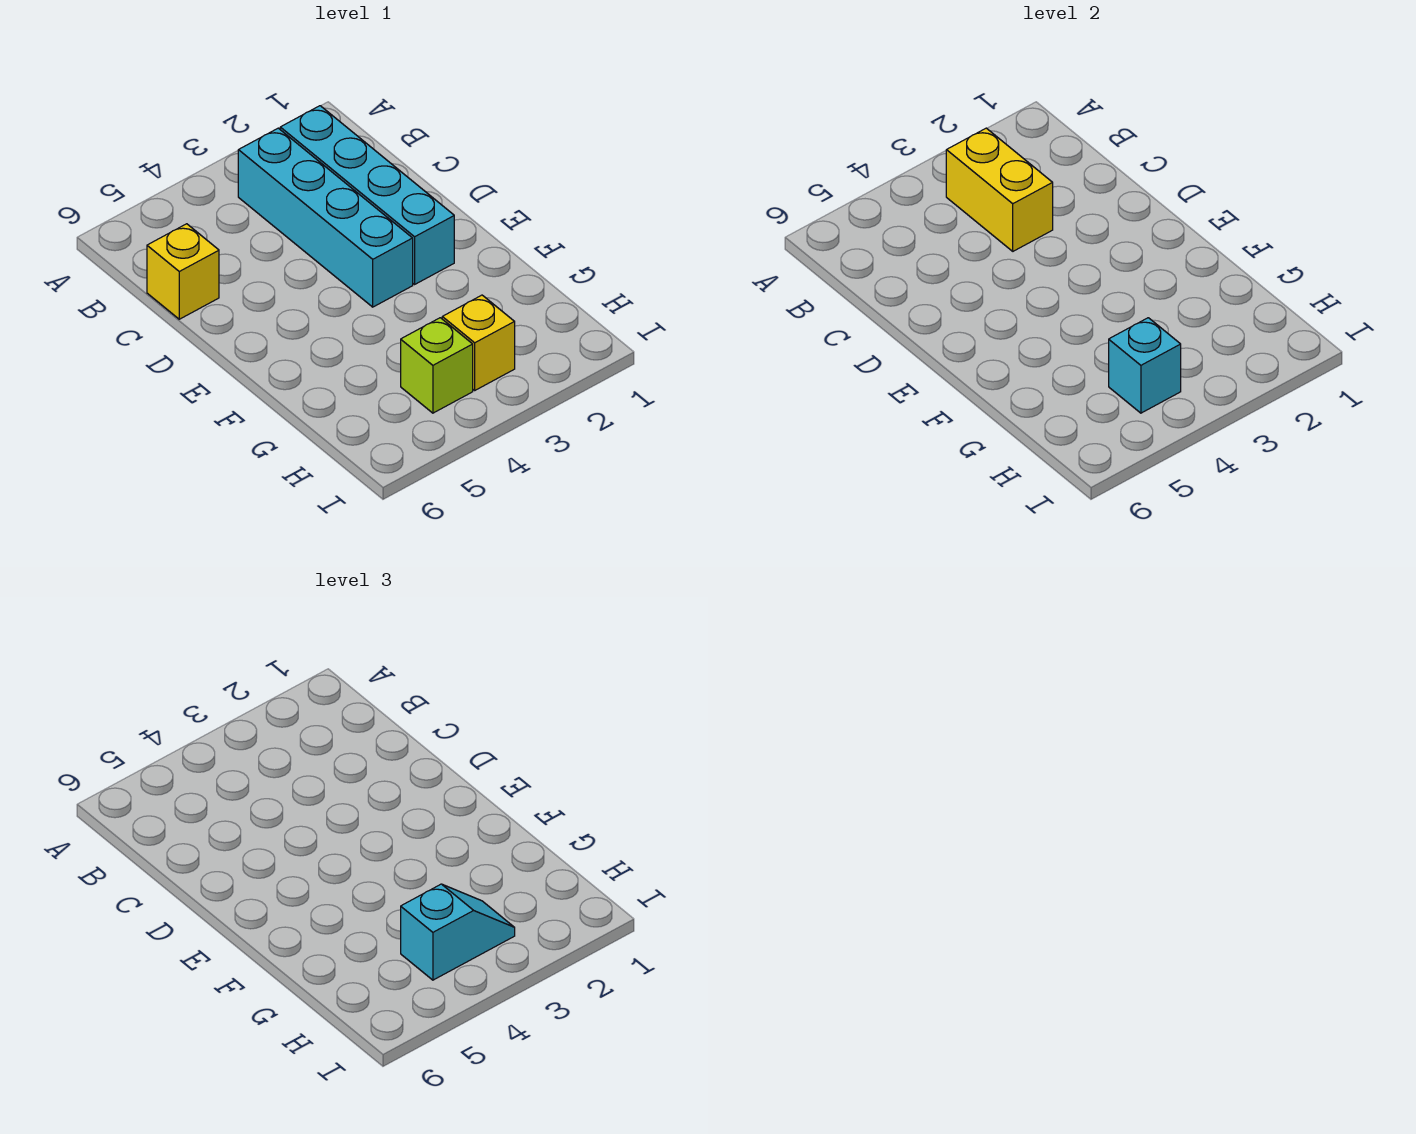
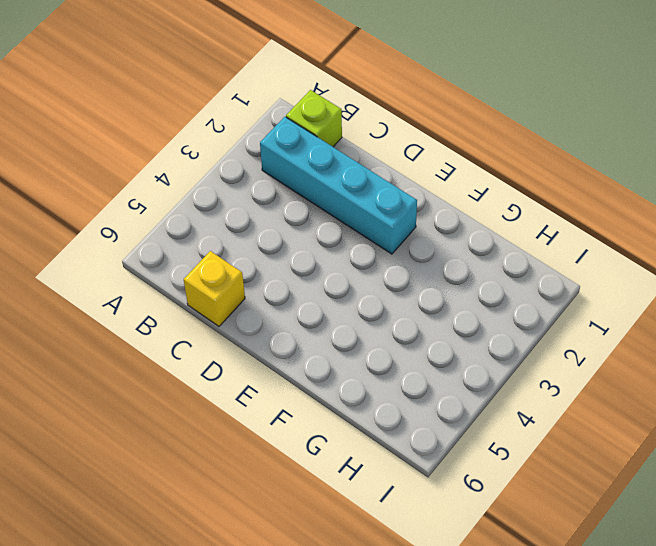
lime brick B1 level 1 -> lime brick H4 level 1
none -> cyan brick B3:E3 level 1
none -> yellow brick H3 level 1

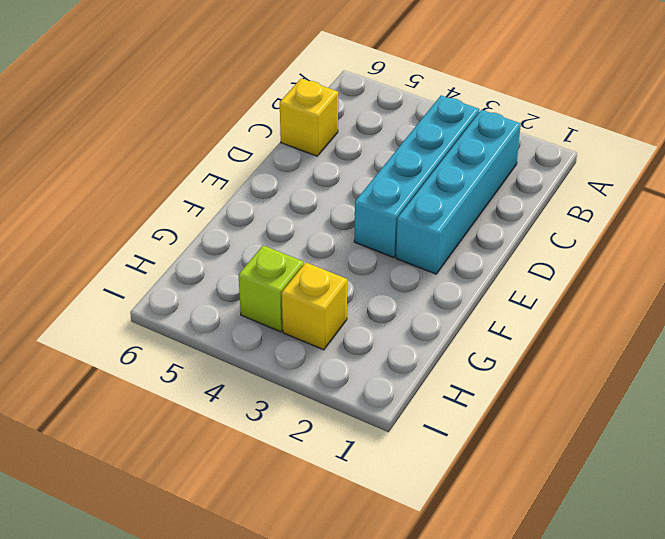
none -> yellow brick B3:C3 level 2
none -> cyan brick H4 level 2

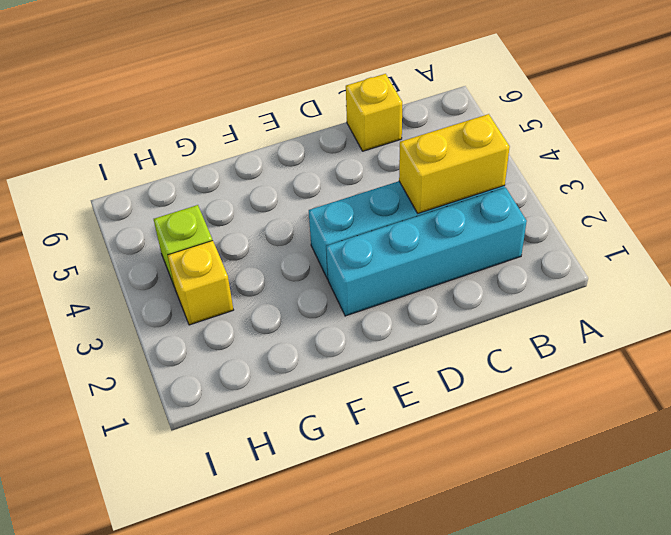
none -> cyan brick H4 level 2
none -> cyan slope H3:H4 level 3 top 4

